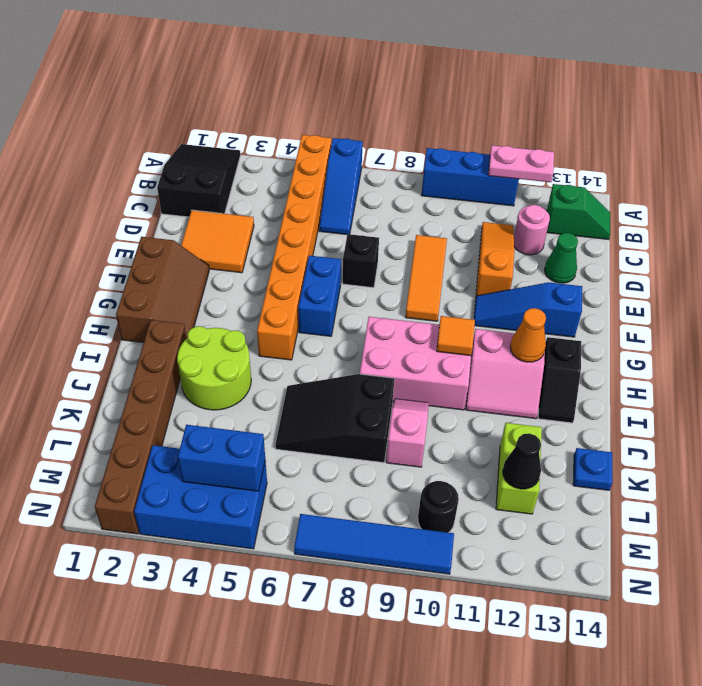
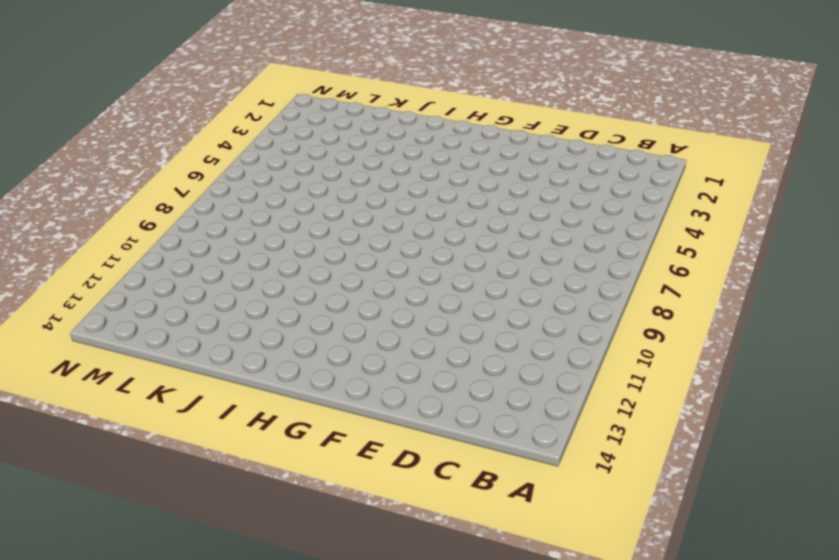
none -> black slope A1:C2 level 1 top C
none -> orange brick A5:H5 level 1
none -> blue slope A6:C6 level 1 top A
none -> blue brick A9:A11 level 1

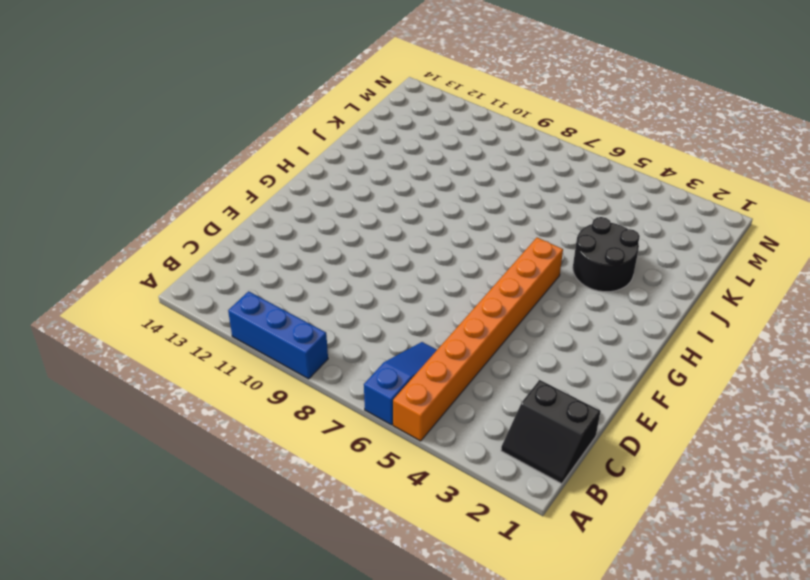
black slope B1:C2 level 1 top C -> black slope A1:C2 level 1 top C
black round brick I3:J4 level 1 -> lime round brick I3:J4 level 1
none -> green slope B13:B14 level 1 top 13
none -> orange slope C11:E11 level 1 top E
none -> pink round brick C12 level 1
none -> orange tile D2:E3 level 1

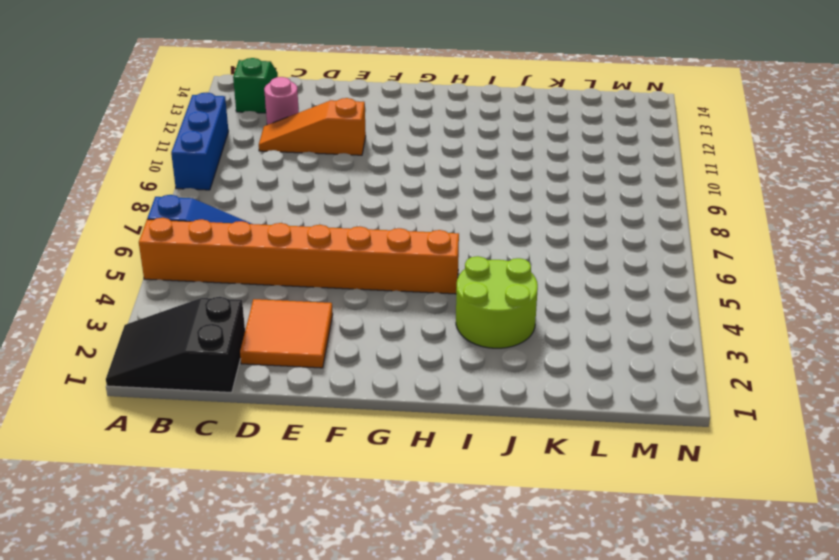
none -> orange tile D9:F9 level 1
none -> green cone D13 level 1
none -> black brick E7 level 1
none -> brown slope F1:H2 level 1 top 1

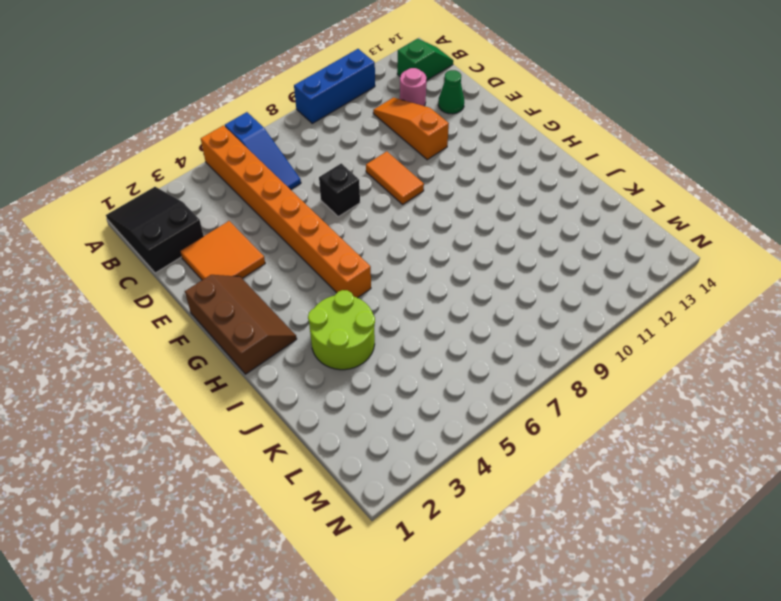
orange tile E9:F9 level 1 -> orange tile D9:F9 level 1
none -> blue brick F6:G6 level 1
none -> blue slope F11:F13 level 1 top 13
none -> pink brick H8:I10 level 1
none -> pink slope H11:I12 level 1 top H

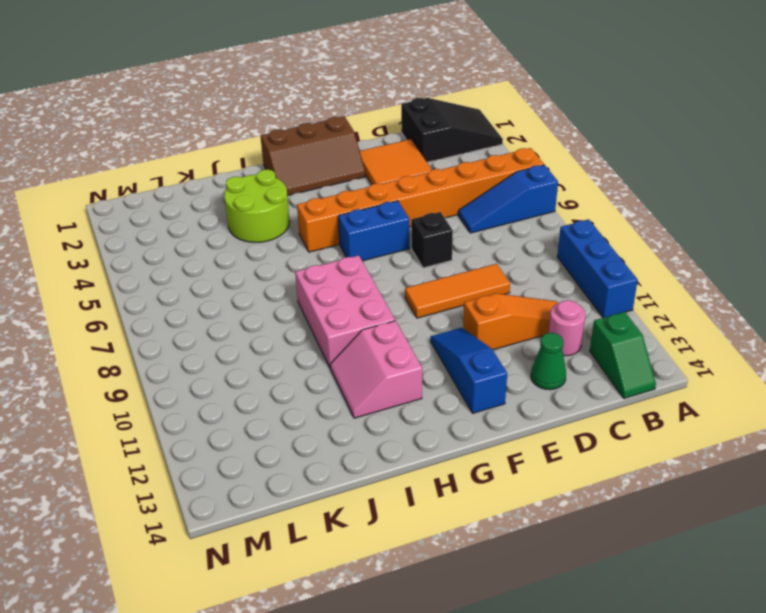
none -> black slope H13:I13 level 1 top H
none -> brown brick I2:N2 level 1
none -> black slope J6:K8 level 1 top 8
none -> pink slope J9:K9 level 1 top K

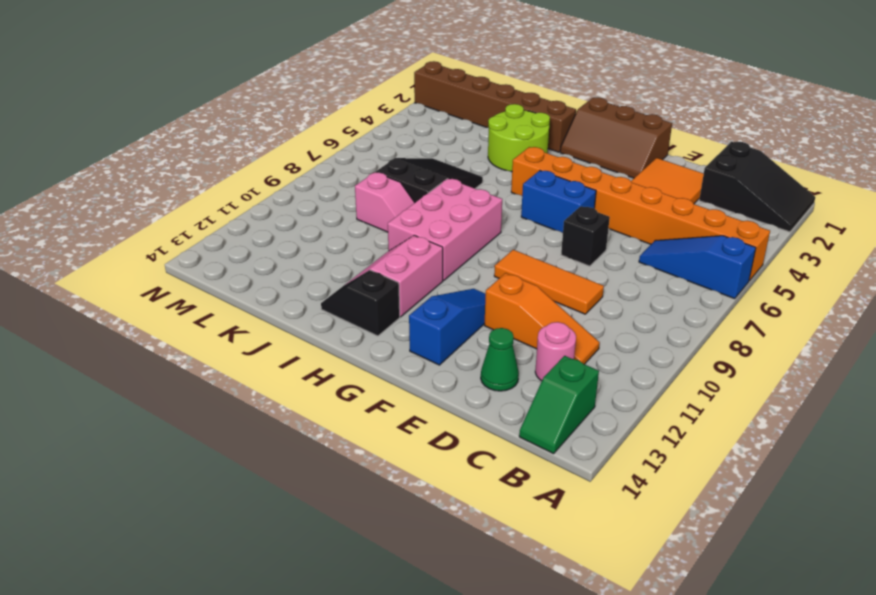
none -> blue brick A9:A11 level 1
none -> lime brick K12:L12 level 1
none -> blue plate K14 level 1
none -> blue brick M3:N5 level 1

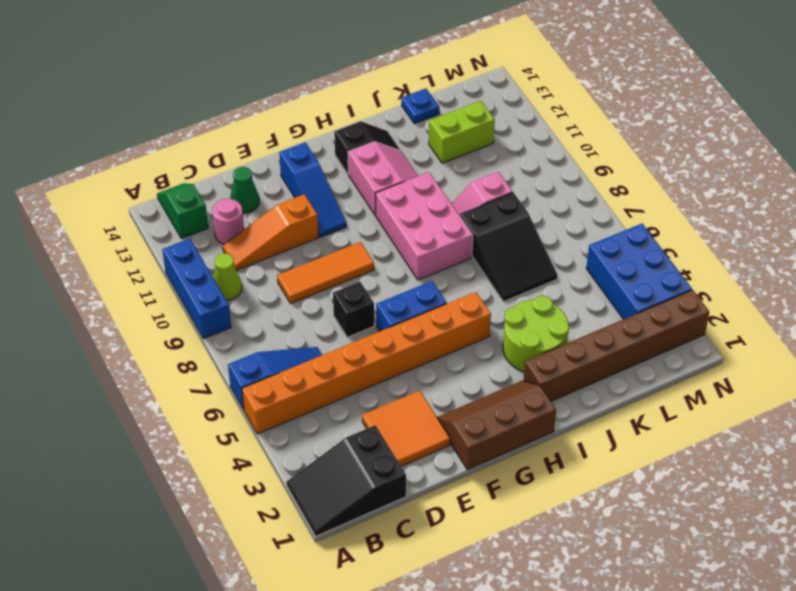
lime cone B10 level 1 -> none
none -> black round brick M10 level 1
none -> blue tile N7:N10 level 1
none -> pink plate A11:A12 level 2
none -> orange tile H10 level 2

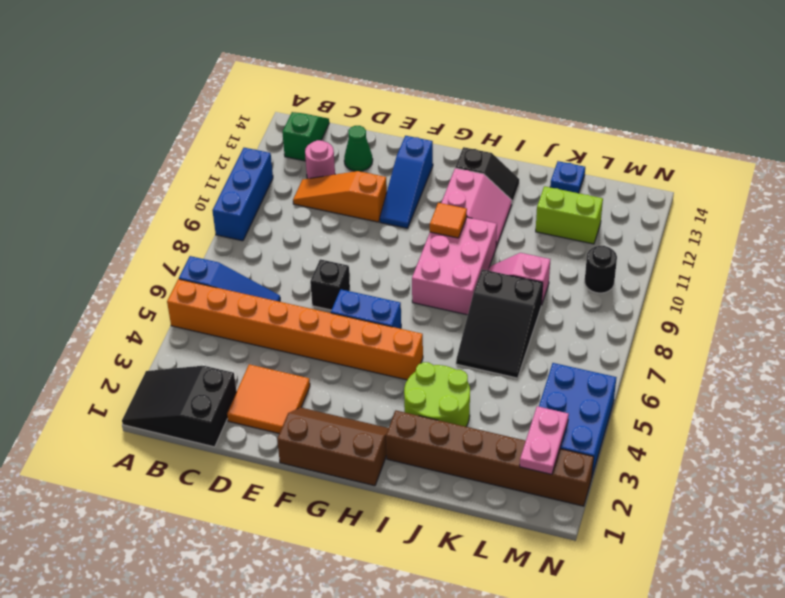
pink plate M2:M3 level 2 -> pink plate A11:A12 level 2
none -> orange tile D9:F9 level 1
none -> blue tile N7:N10 level 1
none -> orange cone H12 level 2
none -> black cone L12 level 2

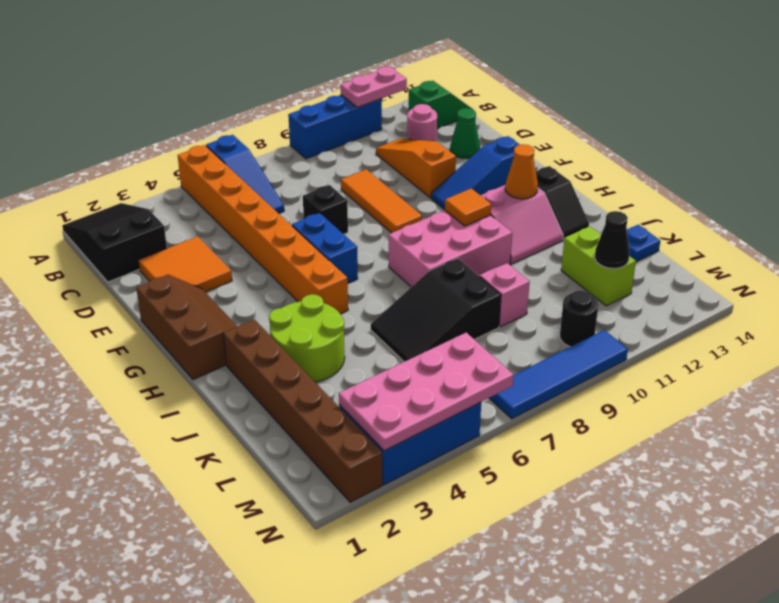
pink plate M3:N6 level 2 -> blue brick M4:M5 level 2

